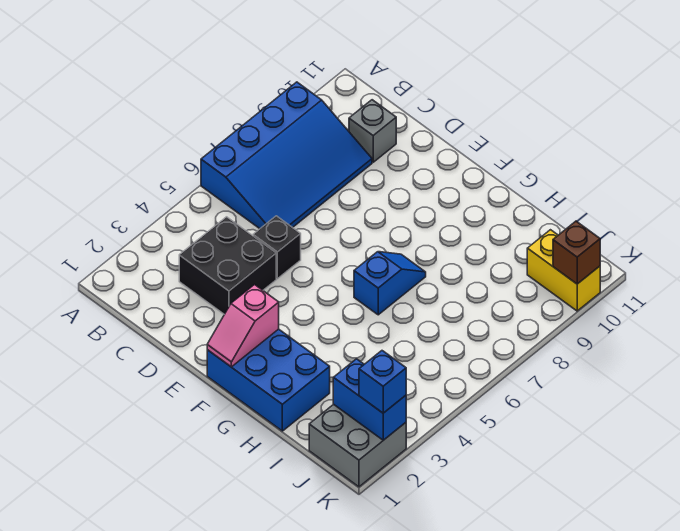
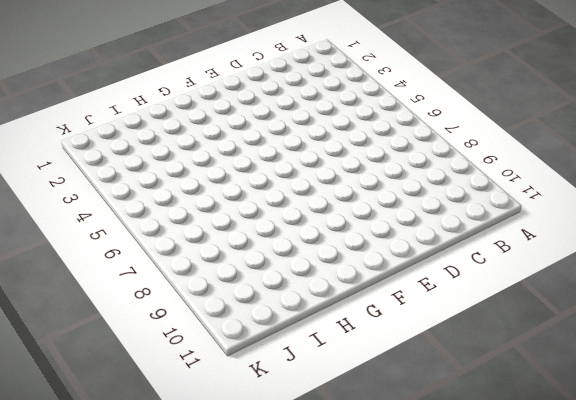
none -> blue slope A6:C9 level 1 top A
none -> black brick C3:D4 level 1
none -> grey brick C10 level 1

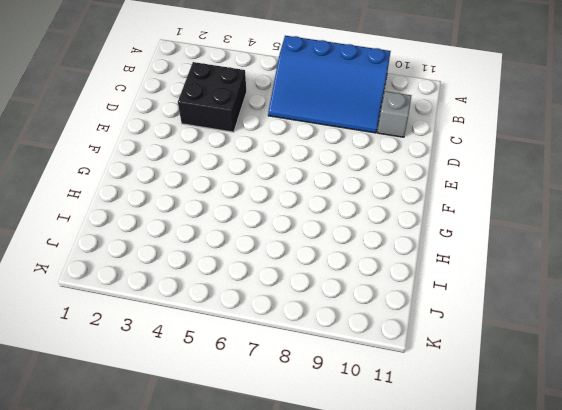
none -> black brick D5 level 1
none -> blue brick F1:H2 level 1
none -> blue slope G6:G7 level 1 top 6

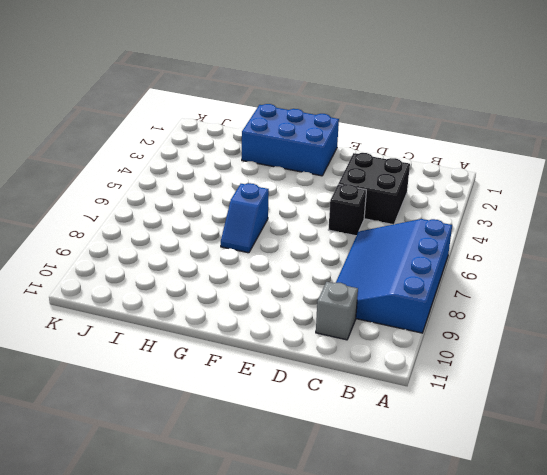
none -> grey brick J1:K2 level 1
none -> yellow brick J10:K10 level 1
none -> pink slope F1:F2 level 2 top 2

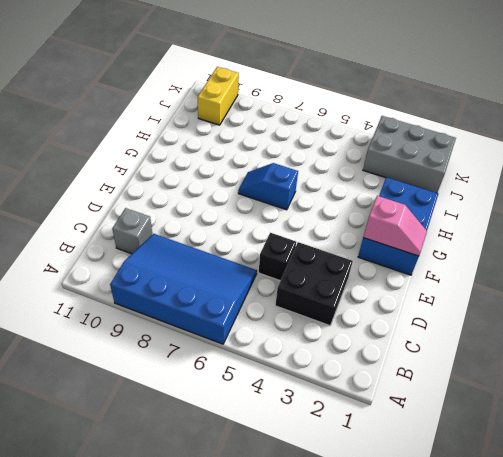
grey brick J1:K3 level 1 -> grey brick J1:K2 level 1
none -> blue brick J2:K2 level 2
none -> brown brick K10 level 2
none -> blue brick K2 level 3

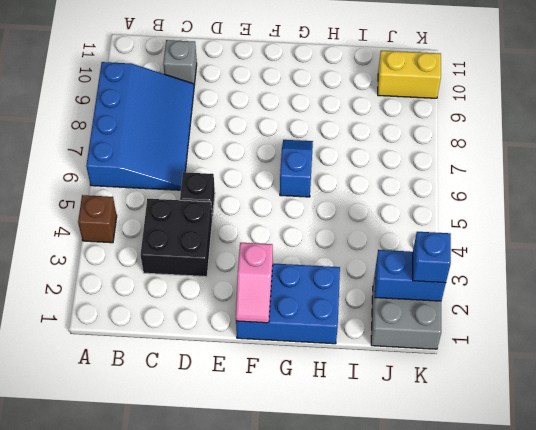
brown brick A4 level 1 -> brown brick K10 level 2

